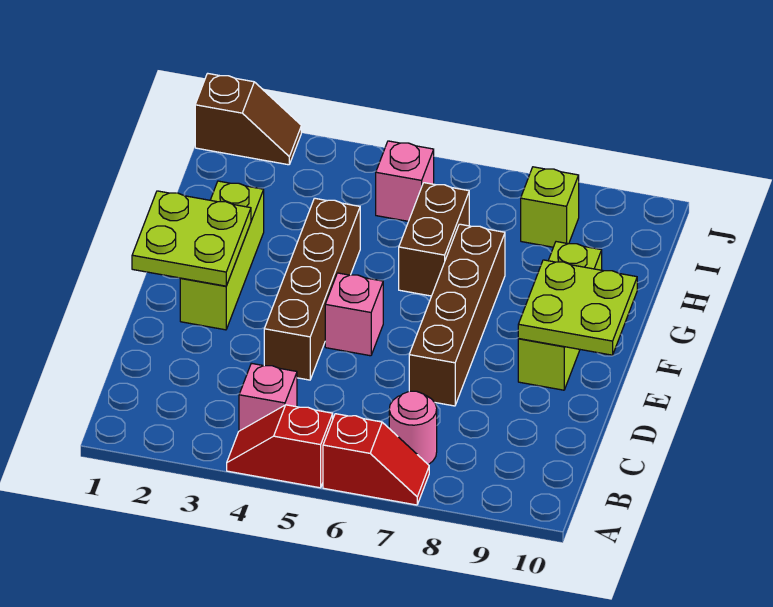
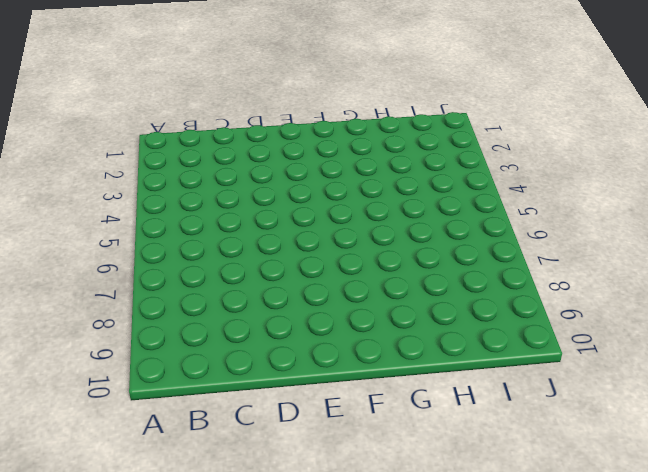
none -> red slope A4:A5 level 1 top 5
none -> red slope A6:A7 level 1 top 6
none -> pink brick B4 level 1

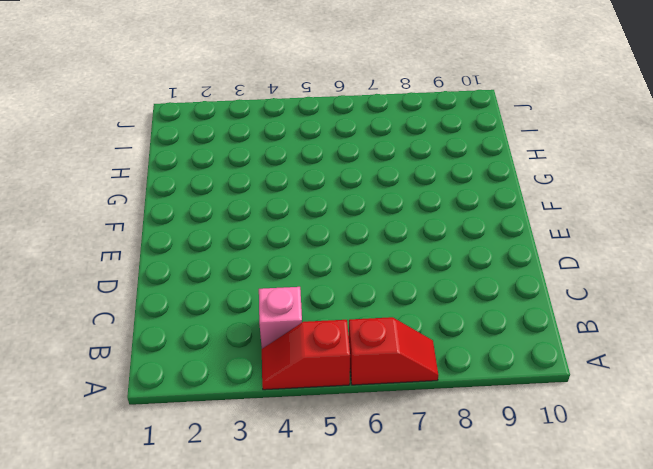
none -> pink round brick B7 level 1
none -> brown brick D4:G4 level 1
none -> brown brick D7:G7 level 1

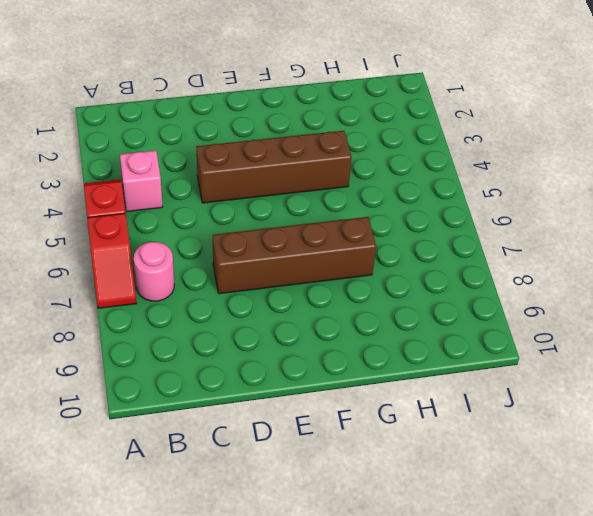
none -> lime brick E2:G2 level 1
none -> pink brick E5 level 1
none -> lime brick E9:G9 level 1

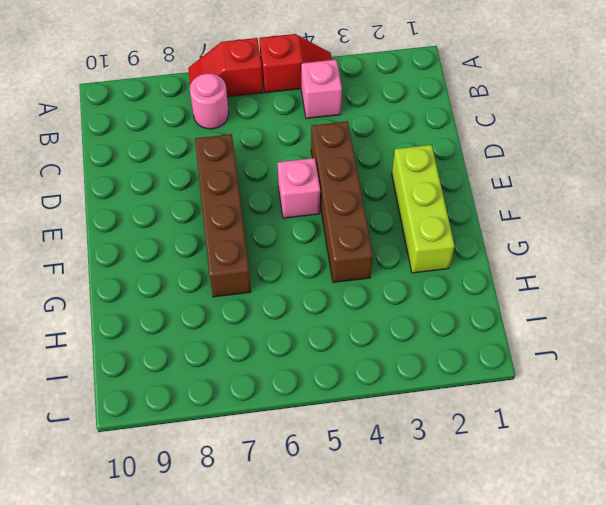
none -> lime brick E9:G9 level 1
none -> brown brick G6:H6 level 1
none -> pink brick I5 level 1

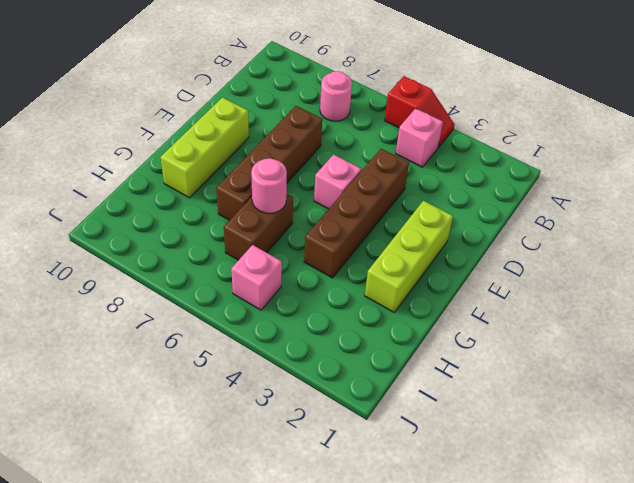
pink round brick G6 level 2 -> none
none -> red slope A6:A7 level 1 top 6
none -> lime brick I8 level 1
none -> brown slope J1:J2 level 1 top 1

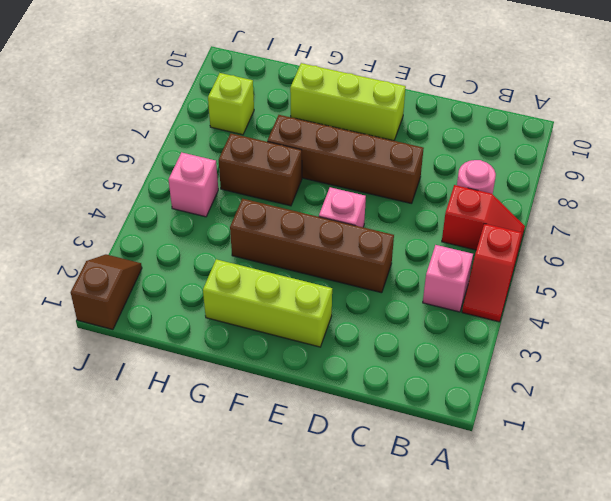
red slope A6:B6 level 1 top B -> red slope A6:A7 level 1 top 6
none -> lime plate E1:F2 level 2
none -> lime plate E9:F10 level 2

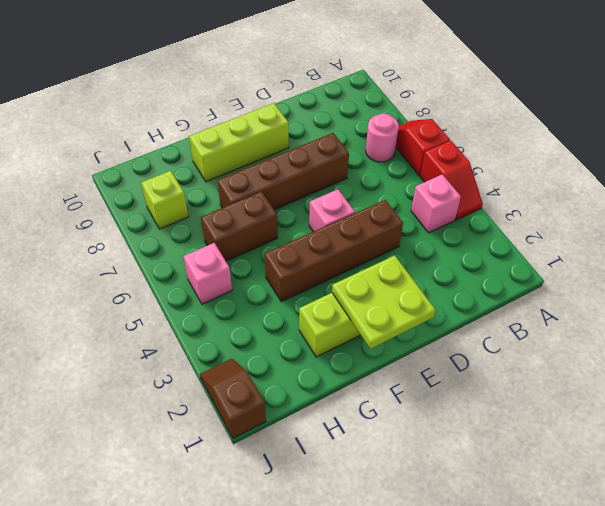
none -> lime plate E9:F10 level 2

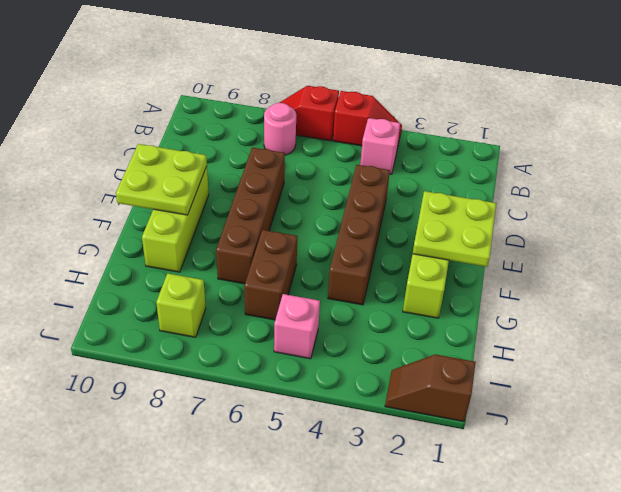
none -> pink brick E5 level 1

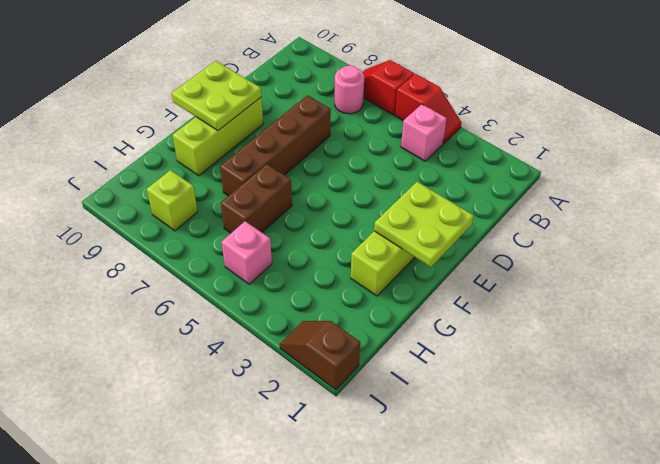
none -> brown brick D4:G4 level 1
none -> pink brick E5 level 1

